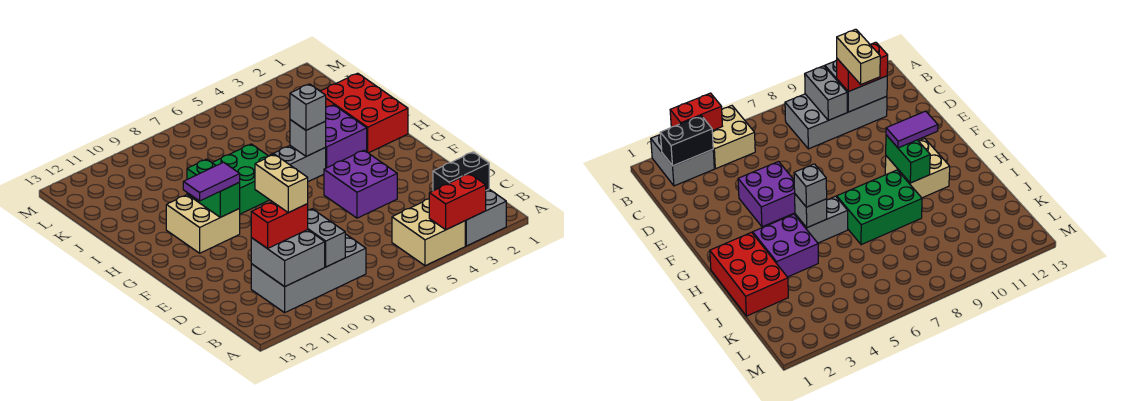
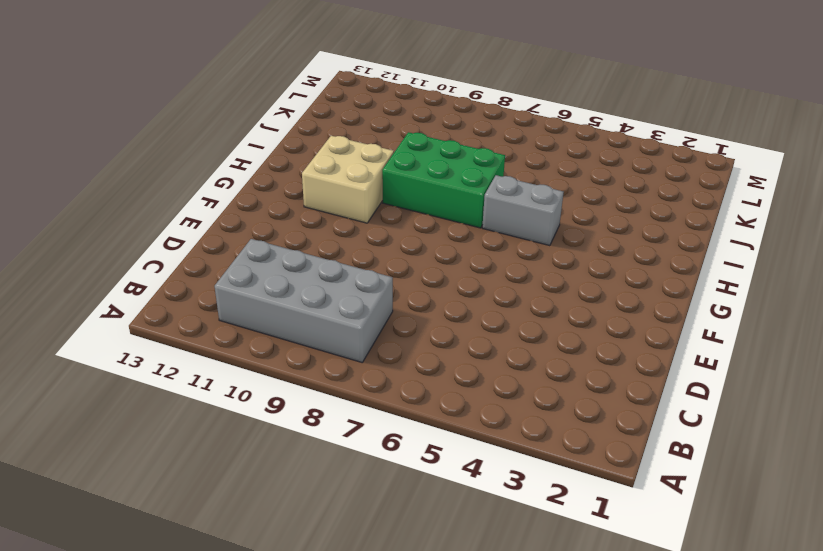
none -> grey brick A2:B3 level 1
none -> tan brick A4:B5 level 1
none -> purple brick E4:F5 level 1

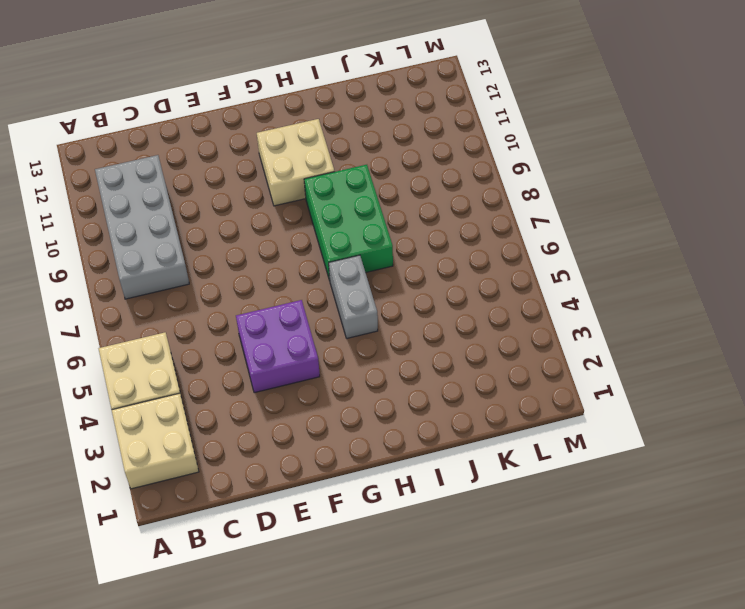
tan brick A2:B3 level 1 -> grey brick A2:B3 level 1
none -> red brick H1:J2 level 1
none -> purple brick H3:I4 level 1
none -> red brick A3:A4 level 2

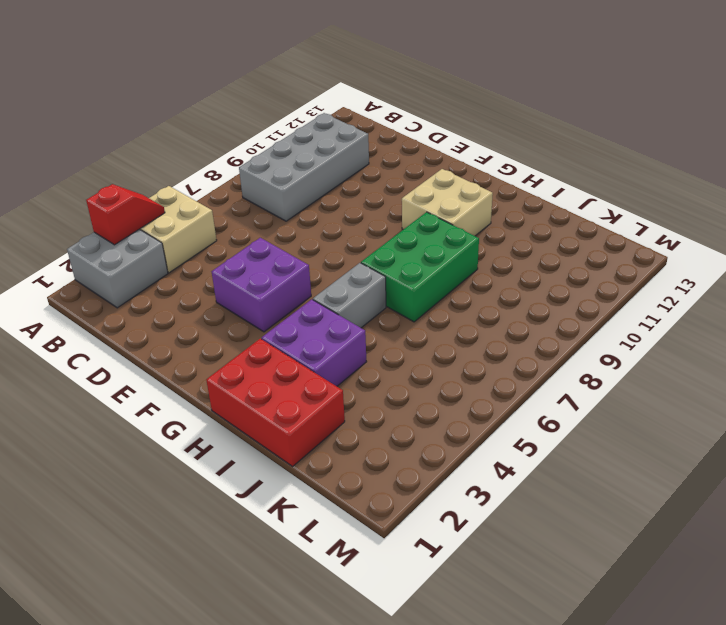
red slope A3:A4 level 2 top 3 -> red brick A3:A4 level 2
none -> black brick B2:B3 level 2
none -> grey brick B9:C9 level 2
none -> grey brick B10:C11 level 2

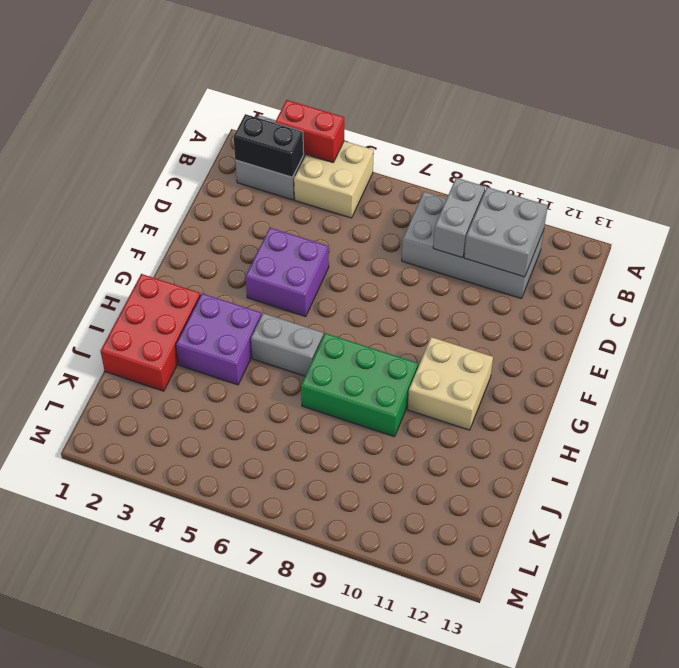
none -> green brick G10:H10 level 2
none -> grey brick H5 level 2
none -> red brick C10:C11 level 3

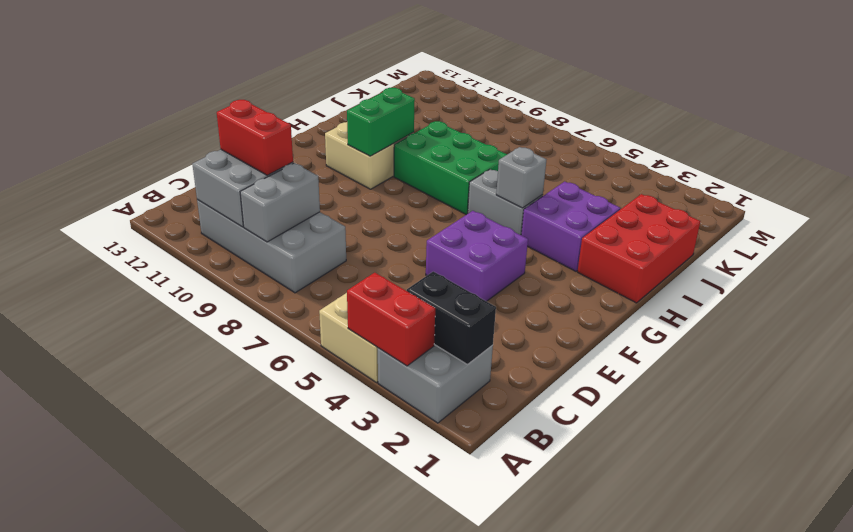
none -> purple tile G10:G11 level 3
none -> grey brick H5 level 3
none -> tan brick C10:D10 level 4

